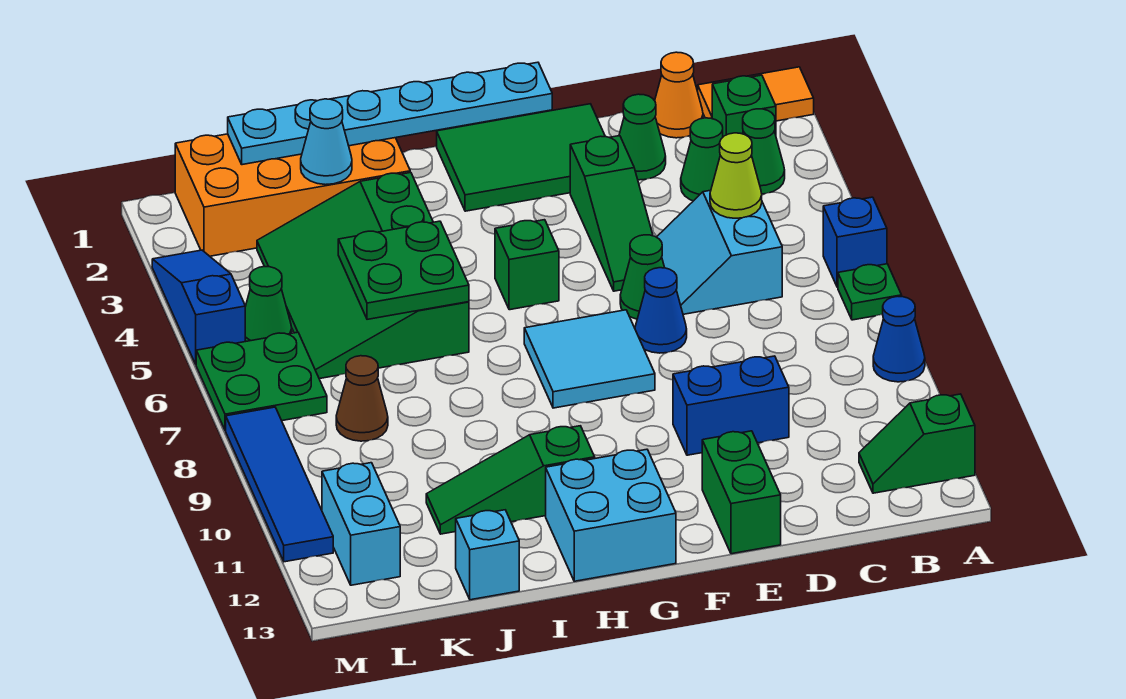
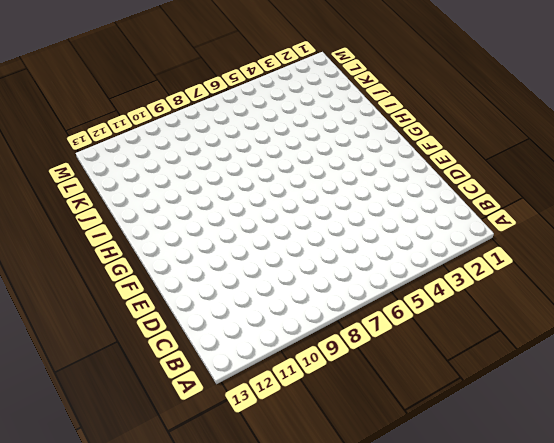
none -> orange tile A1:B1 level 1
none -> blue brick A6 level 1
none -> green plate A7 level 1
none -> blue cone A9 level 1

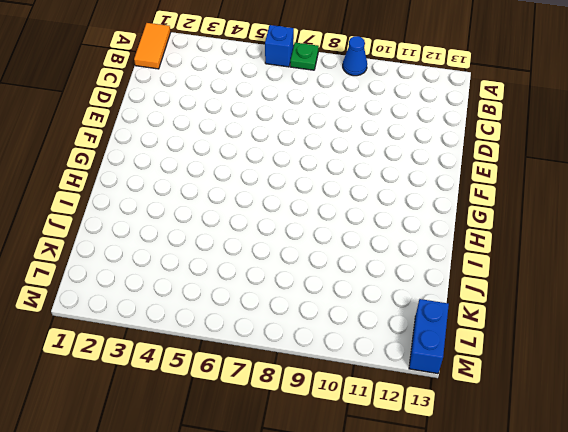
blue brick L13:M13 level 1 -> blue brick D10:E10 level 1
none -> green slope A12:B12 level 1 top A
none -> green brick B2 level 1
none -> green cone B3 level 1
none -> orange cone C1 level 1

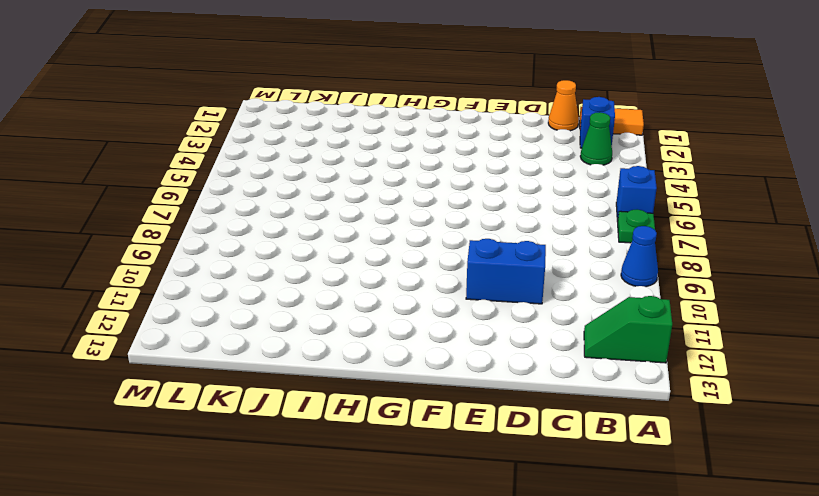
blue brick B2 level 1 -> green brick B2 level 1
none -> green cone C3 level 1
none -> cyan slope C5:D6 level 1 top C
none -> green cone D2 level 1
none -> green tile E1:G2 level 1

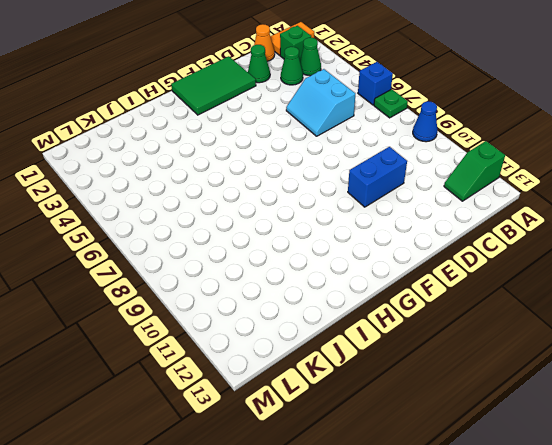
none -> green slope E3:E5 level 1 top 3
none -> green cone E6 level 1
none -> blue cone E7 level 1
none -> green brick E12:E13 level 1

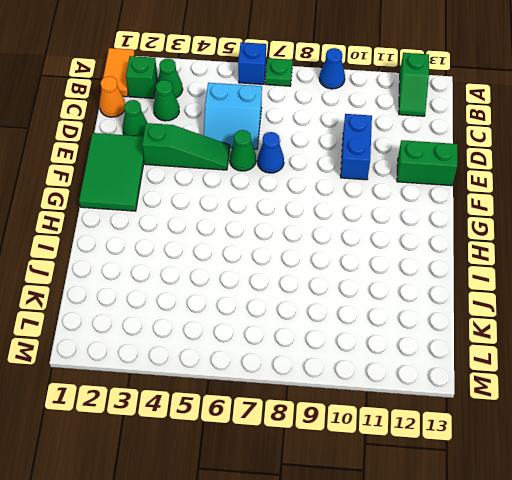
none -> cyan tile F7:G8 level 1
none -> green brick G5 level 1
none -> cyan brick G12:H13 level 1
none -> green slope H11:J11 level 1 top H

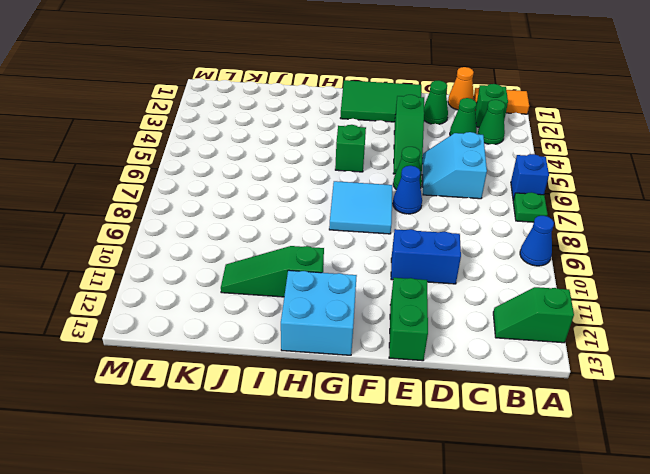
none -> orange brick I1:L2 level 1
none -> green slope I3:K6 level 1 top I
none -> cyan brick J13 level 1
none -> brown cone K8 level 1

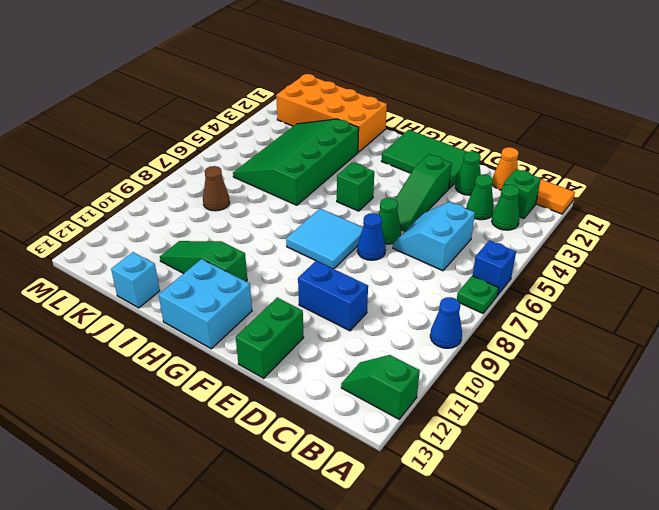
none -> green cone L5 level 1
none -> green plate L6:M7 level 1
none -> cyan brick L11:L12 level 1
none -> blue slope M3:M5 level 1 top 5

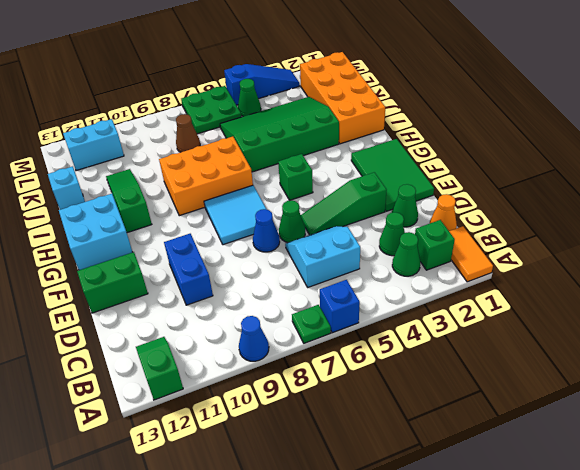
orange brick H7:I9 level 1 -> none
none -> blue tile M8:M11 level 1
none -> lime cone C5 level 2
none -> cyan plate F1:K1 level 2
none -> green plate I5:J6 level 2

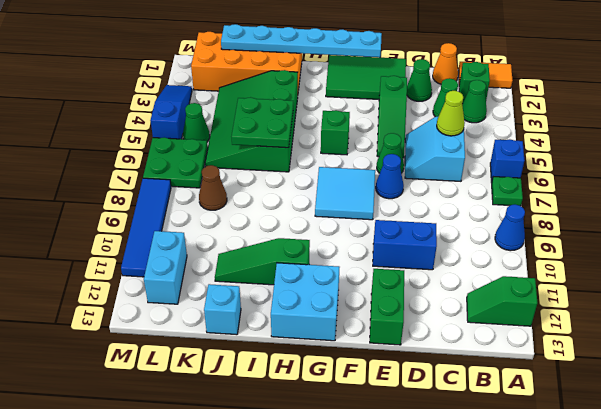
none -> cyan cone J2 level 2

